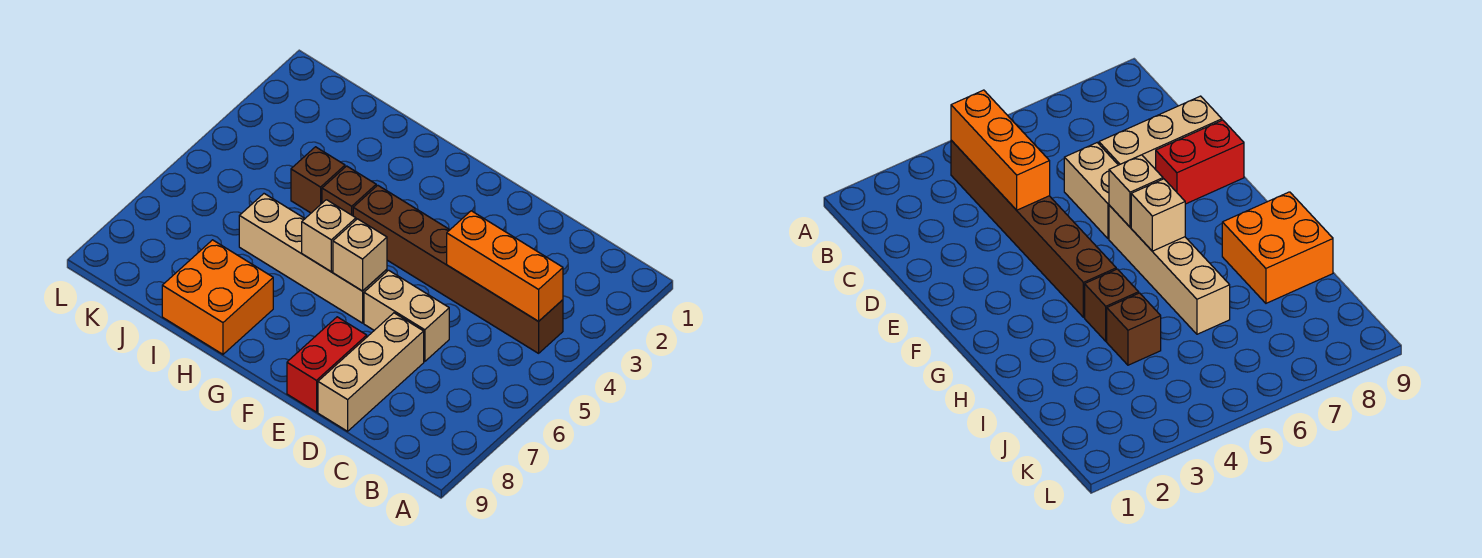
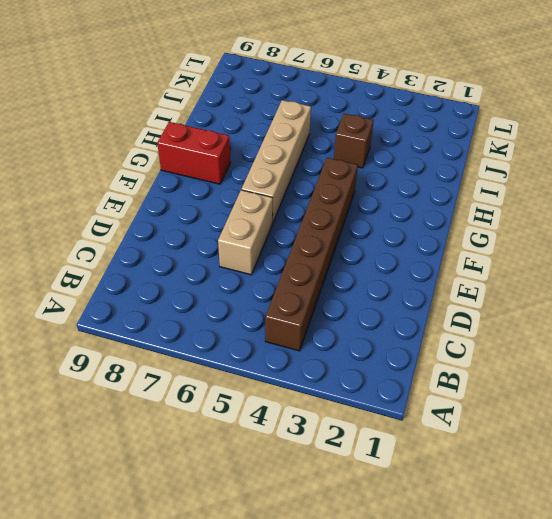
red brick G8:G9 level 1 -> red brick E8:E9 level 1
none -> tan brick D7:D9 level 1
none -> brown brick H4 level 1

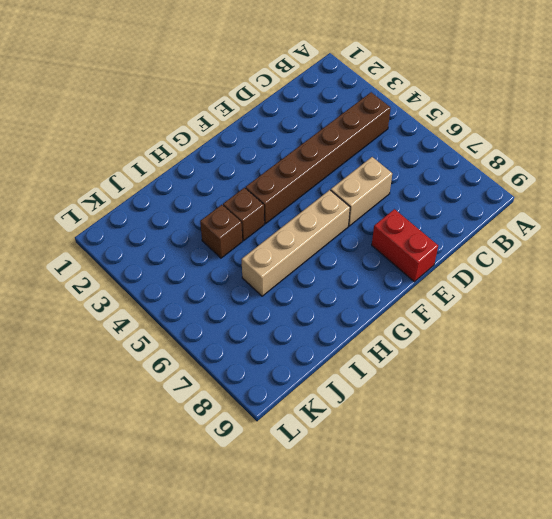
none -> tan brick D7:D9 level 1
none -> orange brick H8:I9 level 1

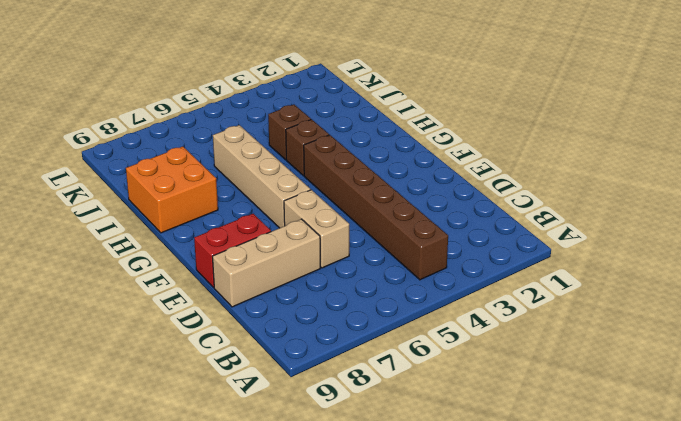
none -> orange brick B4:D4 level 2
none -> tan brick F6 level 2

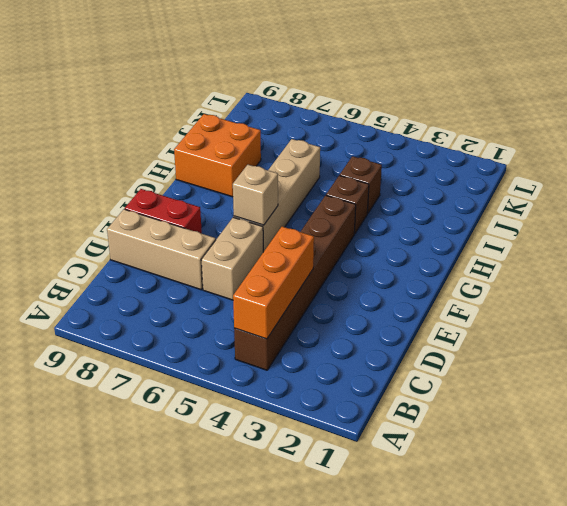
none -> tan brick G6 level 2

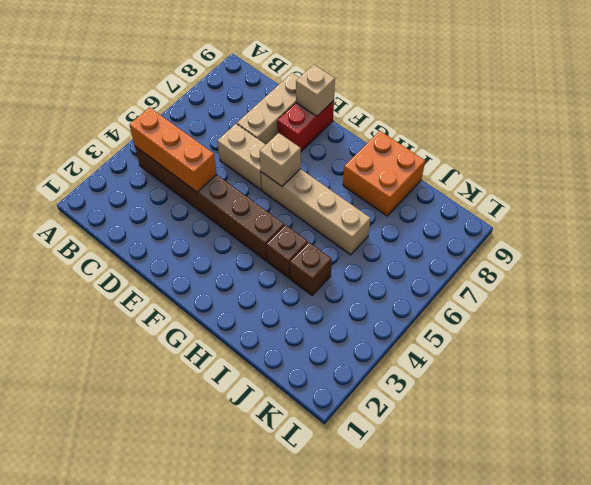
tan brick E9 level 2 -> tan brick G6 level 2

